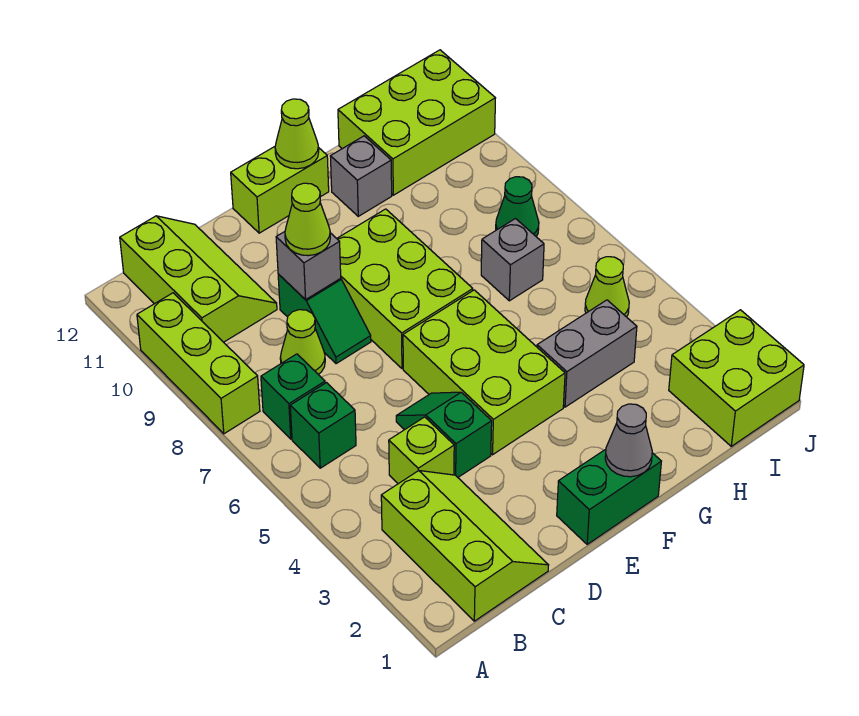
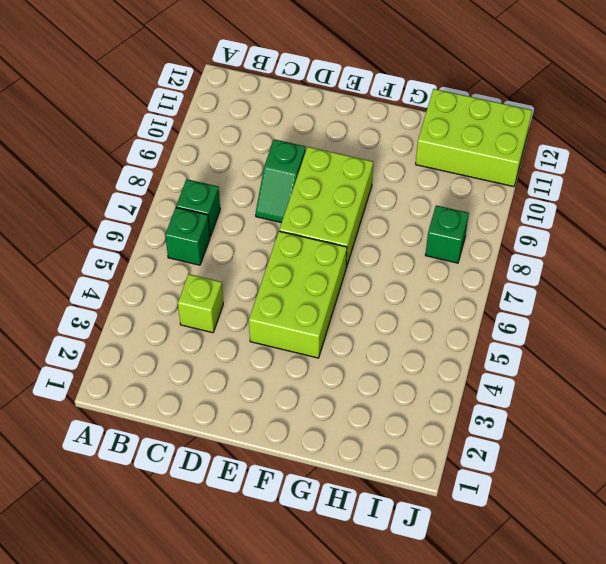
green brick I8 level 1 -> green cone I8 level 1
none -> lime brick A8:A10 level 1
none -> lime slope B1:C3 level 1 top B
none -> lime slope B10:C12 level 1 top B

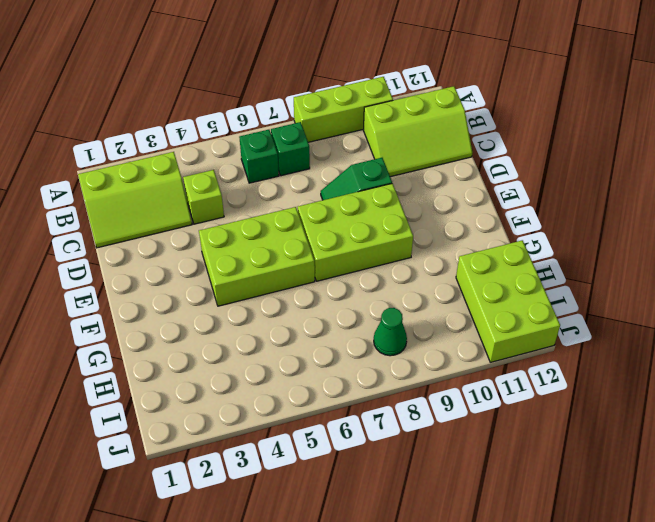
none -> lime cone C8 level 1
none -> green slope D4:D5 level 1 top 4
none -> green brick E1:F1 level 1

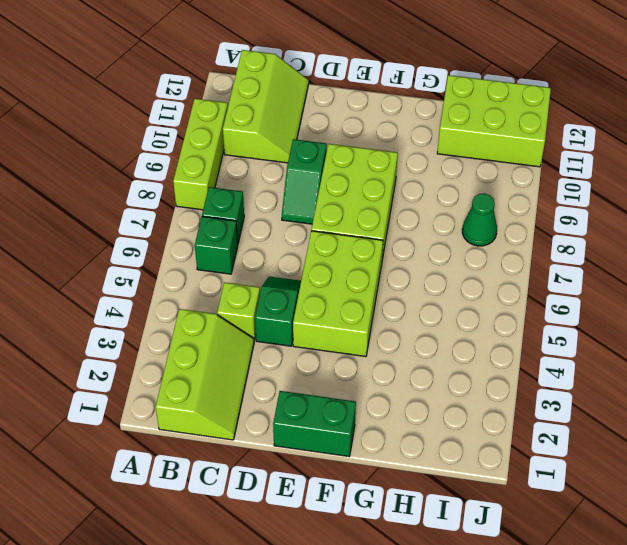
none -> lime cone C8 level 1
none -> lime brick E12:F12 level 1
none -> grey brick G4:H4 level 1

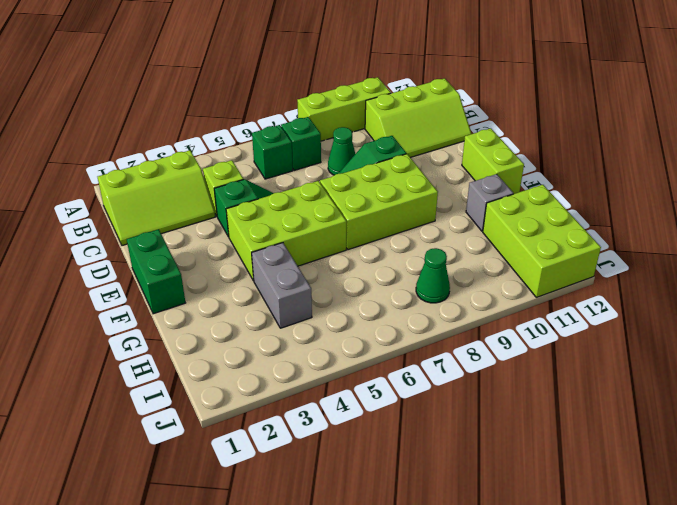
green cone C8 level 1 -> lime cone C8 level 1
none -> grey brick H7 level 1
none -> lime brick I1:J2 level 1
none -> lime cone I5 level 1

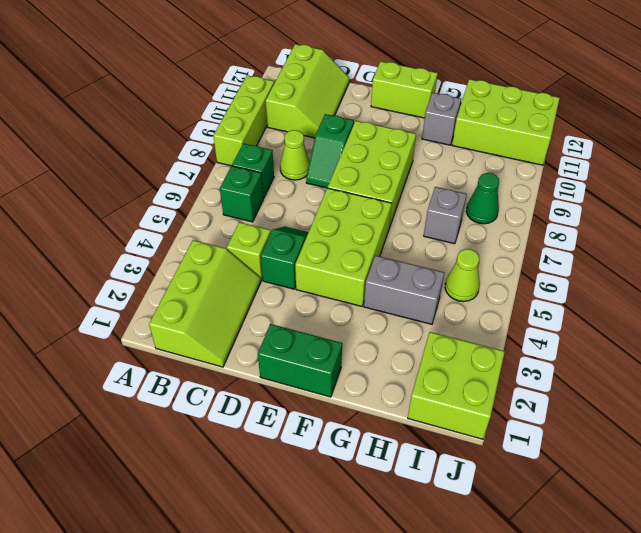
none -> grey brick D9 level 2
none -> grey cone F1 level 2
none -> lime cone F12 level 2

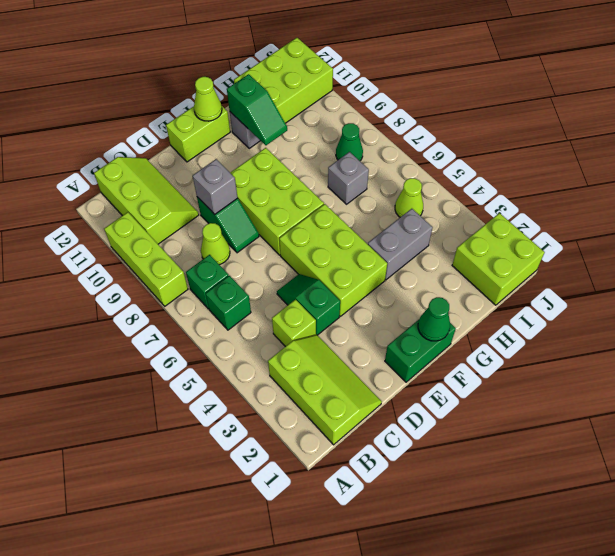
green cone F1 level 2 -> grey cone F1 level 2
green slope G10:G11 level 2 top 11 -> none
none -> lime cone D9 level 3

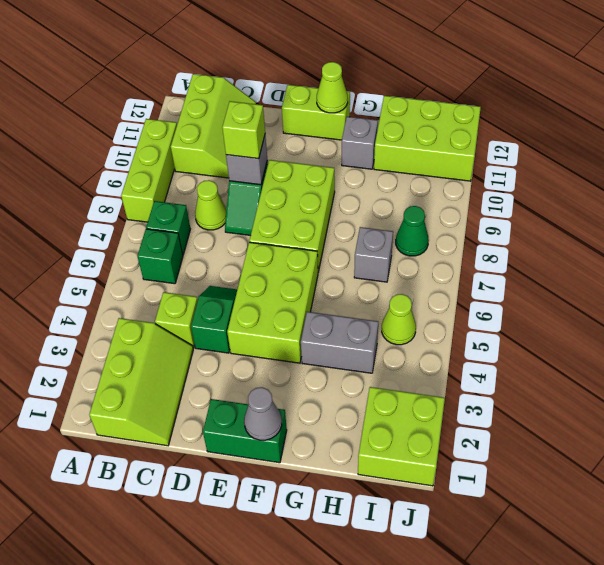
lime brick D9 level 3 -> lime cone D9 level 3

